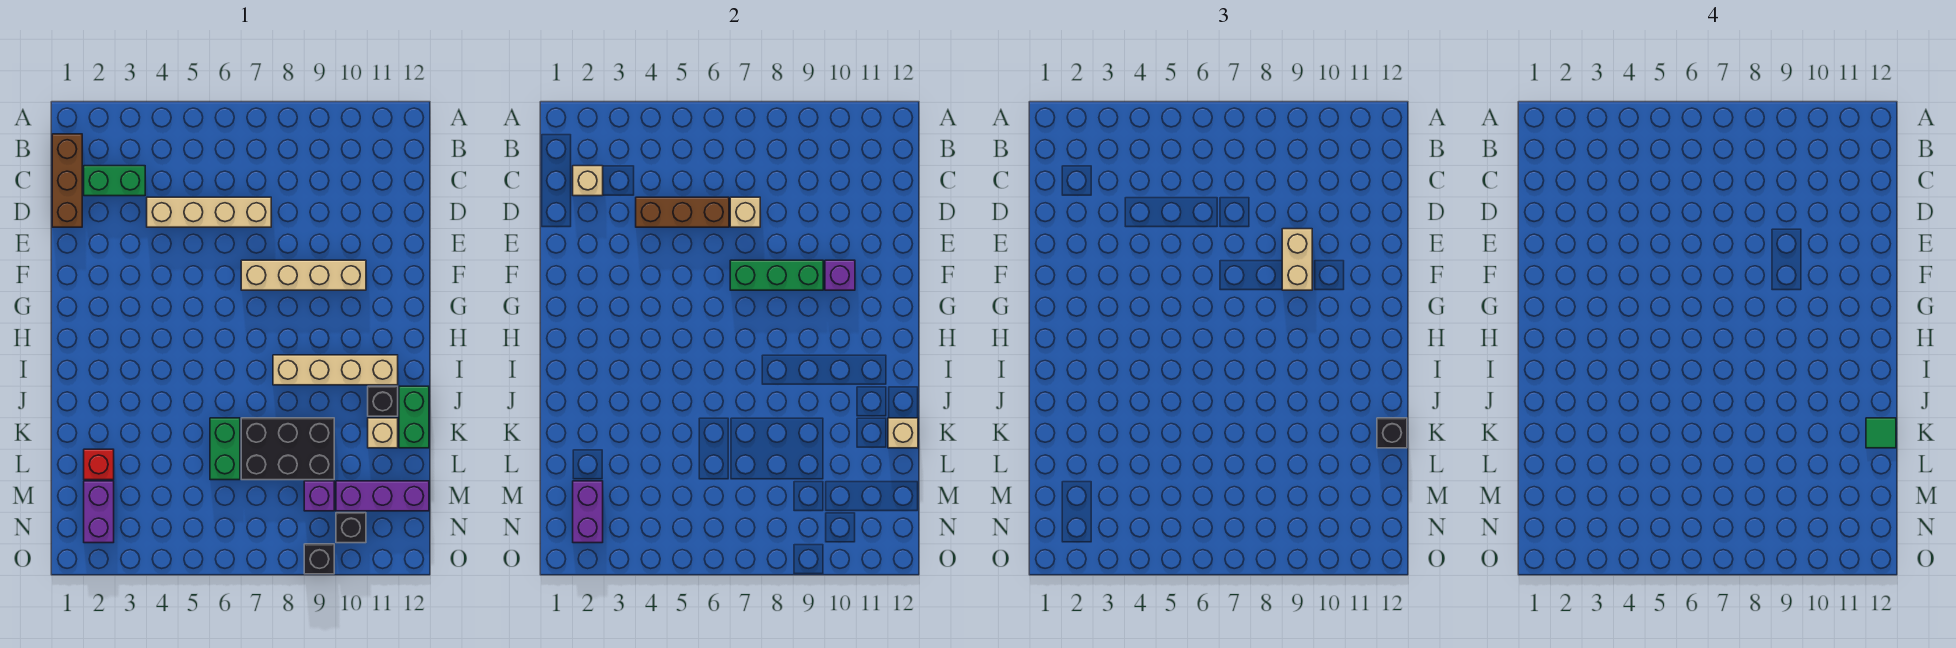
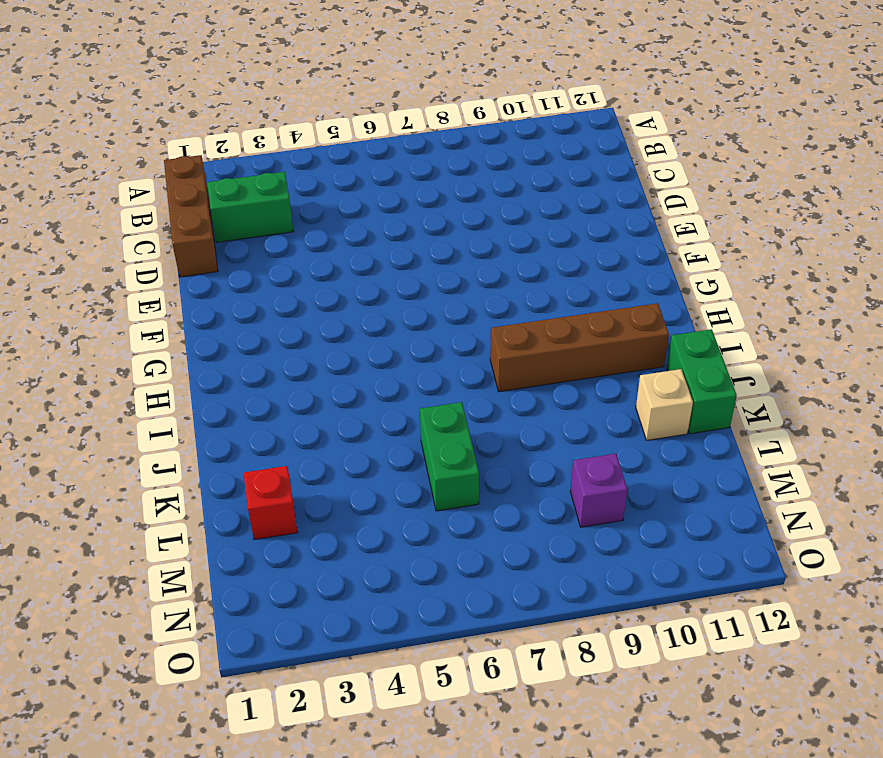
brown brick I8:I11 level 1 -> tan brick I8:I11 level 1
none -> tan brick D4:D7 level 1
none -> tan brick F7:F10 level 1
none -> black brick J11 level 1

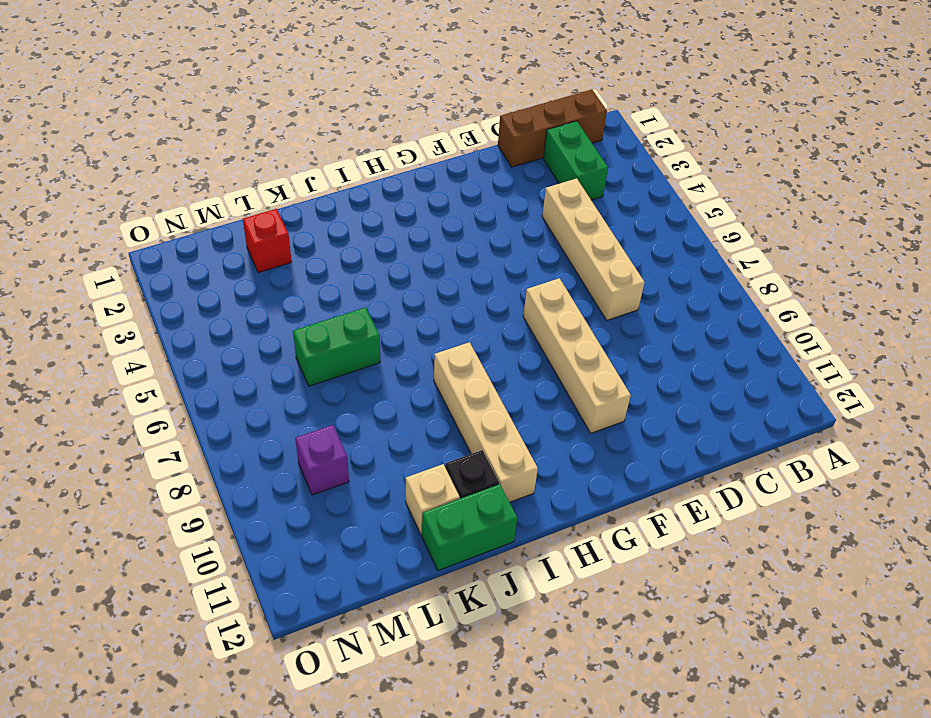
none -> black brick K7:L9 level 1
none -> purple brick M2:N2 level 1
none -> purple brick M10:M12 level 1

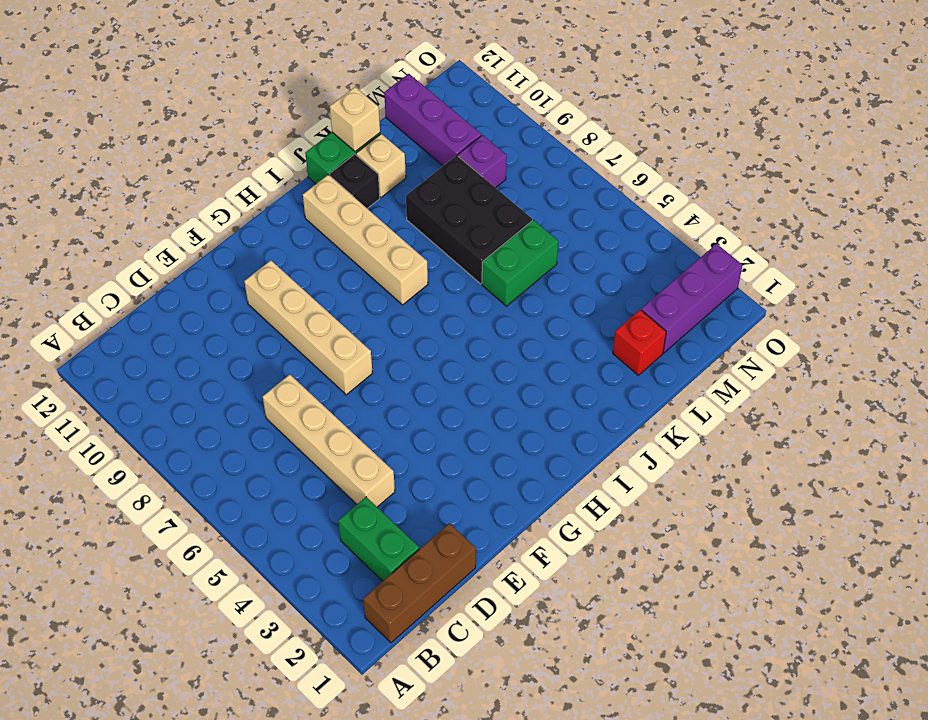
purple brick M2:O2 level 1 -> purple brick M2:N2 level 1
none -> black brick N10 level 1
none -> black brick O9 level 1
none -> tan brick C2 level 2

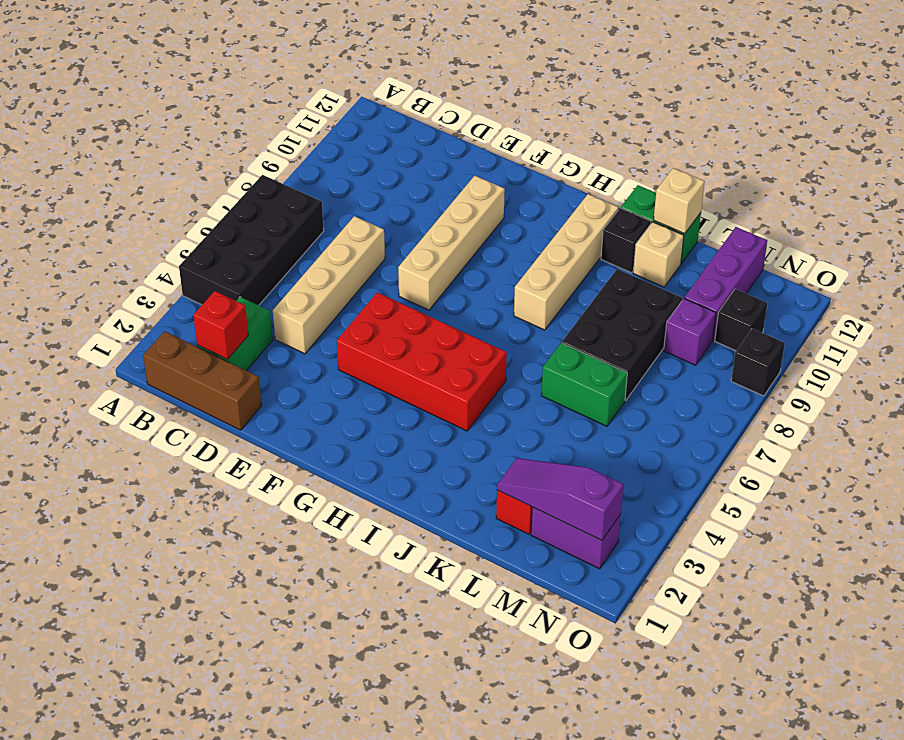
black brick A4:B7 level 1 -> none
red brick C2 level 2 -> tan brick C2 level 2
red brick F4:I5 level 1 -> none
purple slope L2:N2 level 2 top N -> purple brick M2:N2 level 2
none -> brown brick D4:D6 level 2
none -> tan brick D7 level 2
none -> green brick F7:F9 level 2

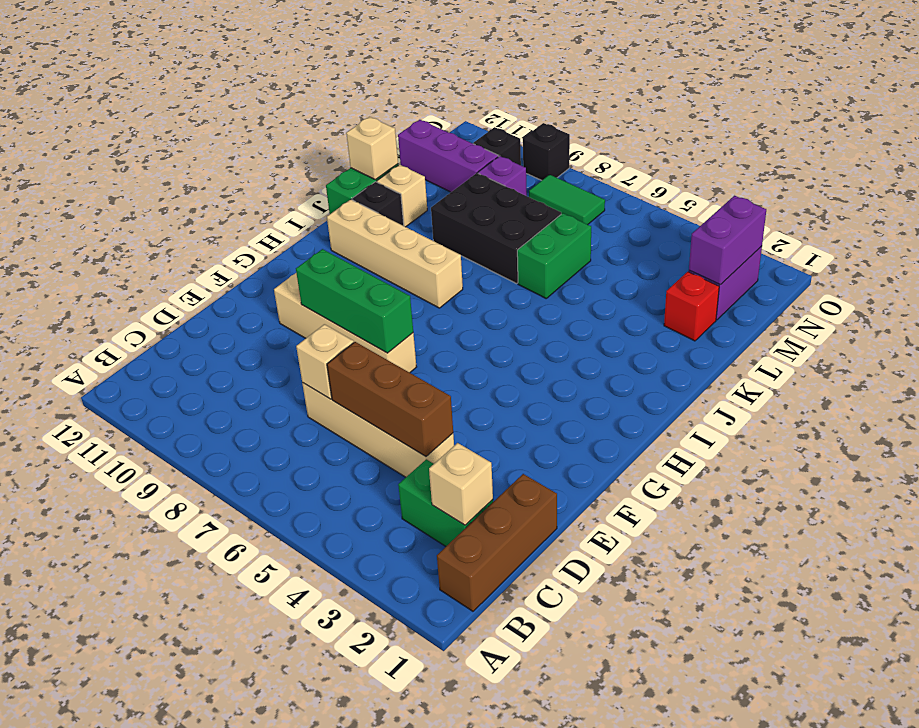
green tile N7:N8 level 1 -> none
none -> purple brick F10 level 2
none -> tan brick E9:F9 level 3
none -> black brick K12 level 3

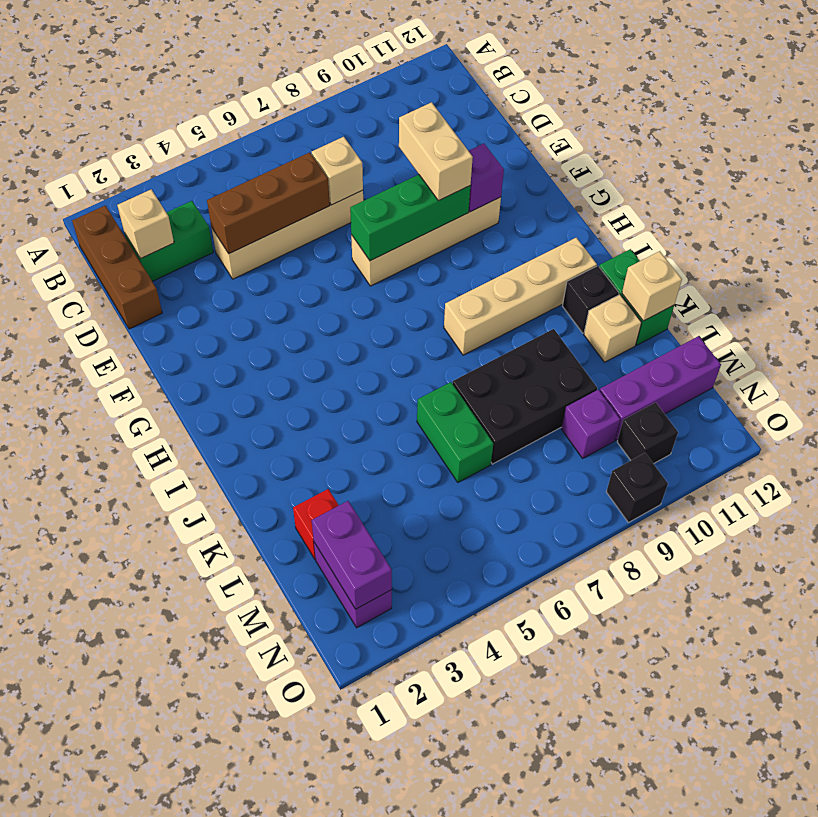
none -> black brick K12 level 3
none -> green tile K12 level 4

